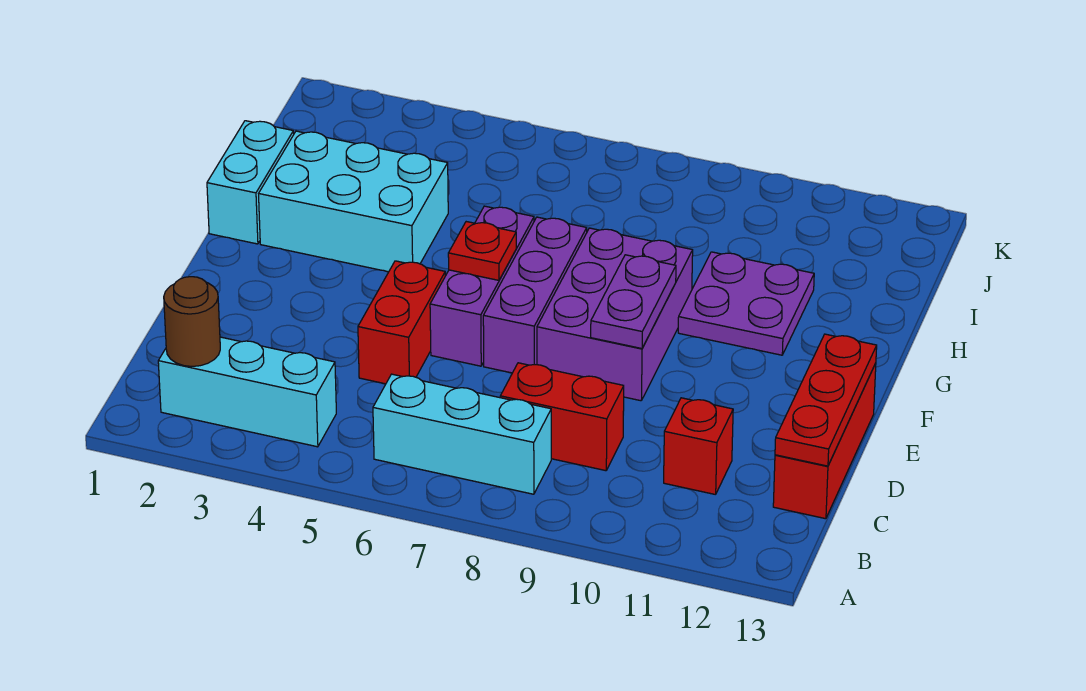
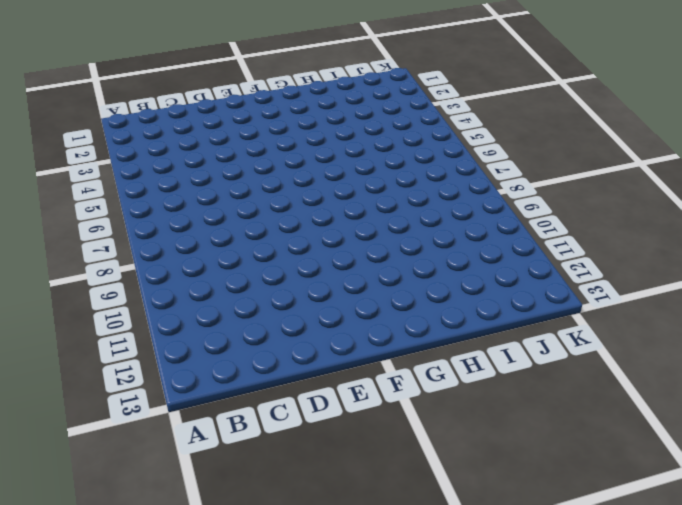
none -> cyan brick B2:B4 level 1
none -> cyan brick B6:B8 level 1
none -> red brick C8:C9 level 1

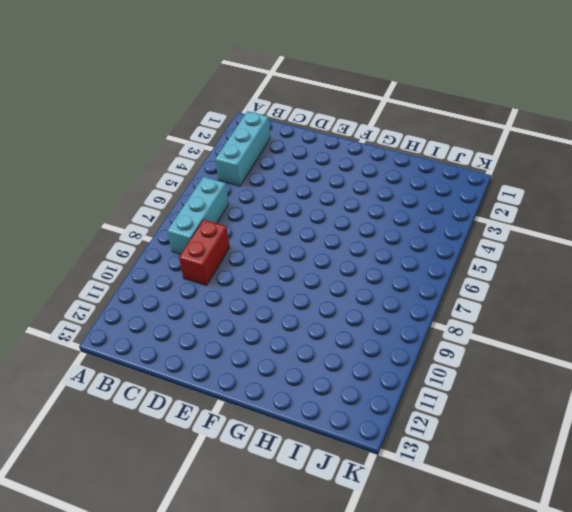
none -> red brick C11 level 1
none -> red brick C13:E13 level 1
none -> red brick D5:E5 level 1

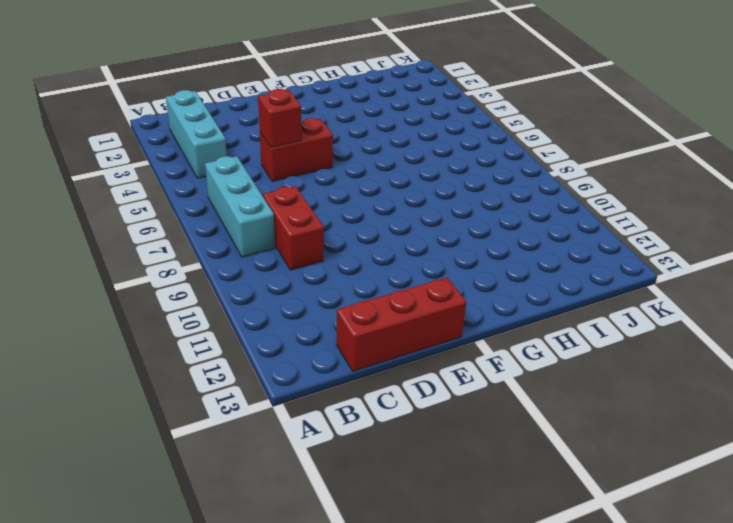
red brick D5 level 2 -> red brick C11 level 1
none -> purple brick E6:G6 level 1
none -> purple brick E7:G7 level 1
none -> purple brick E8:G9 level 1

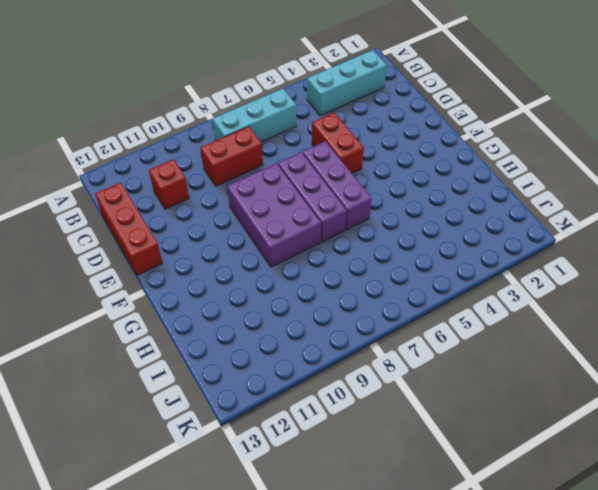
none -> cyan brick G1:H1 level 1
none -> cyan brick G2:H4 level 1
none -> purple plate G10:H11 level 1

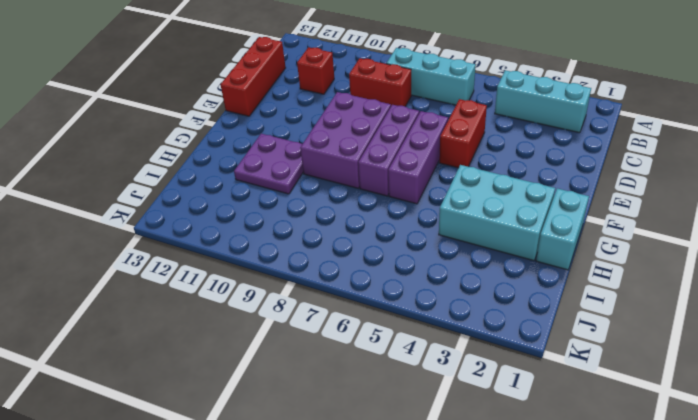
none -> brown round brick B2 level 2
none -> red plate C13:E13 level 2
none -> purple plate E9:F9 level 2

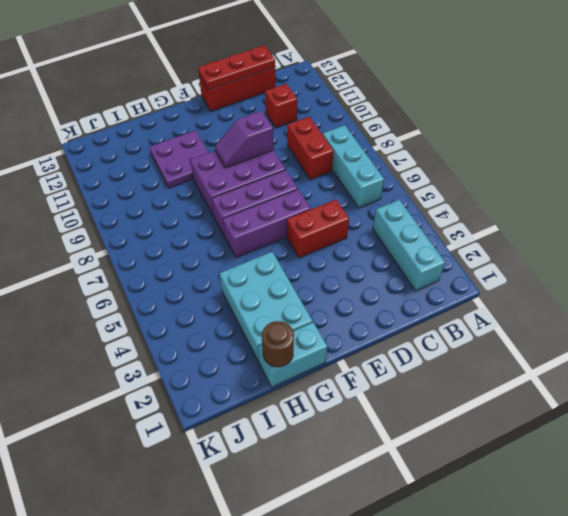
purple slope E9:F9 level 2 top E -> purple plate E9:F9 level 2
brown round brick H1 level 2 -> brown round brick B2 level 2
none -> red plate F6 level 2

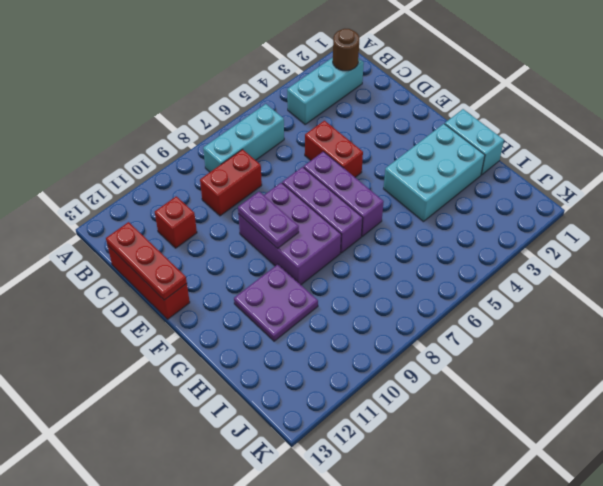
none -> red plate F6 level 2

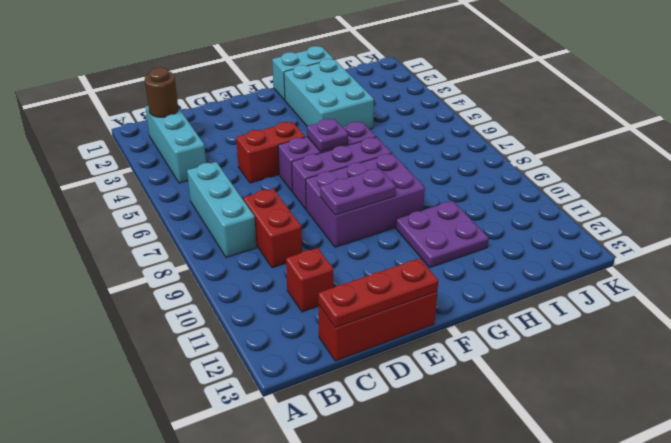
purple plate F6 level 2 -> red plate F6 level 2

